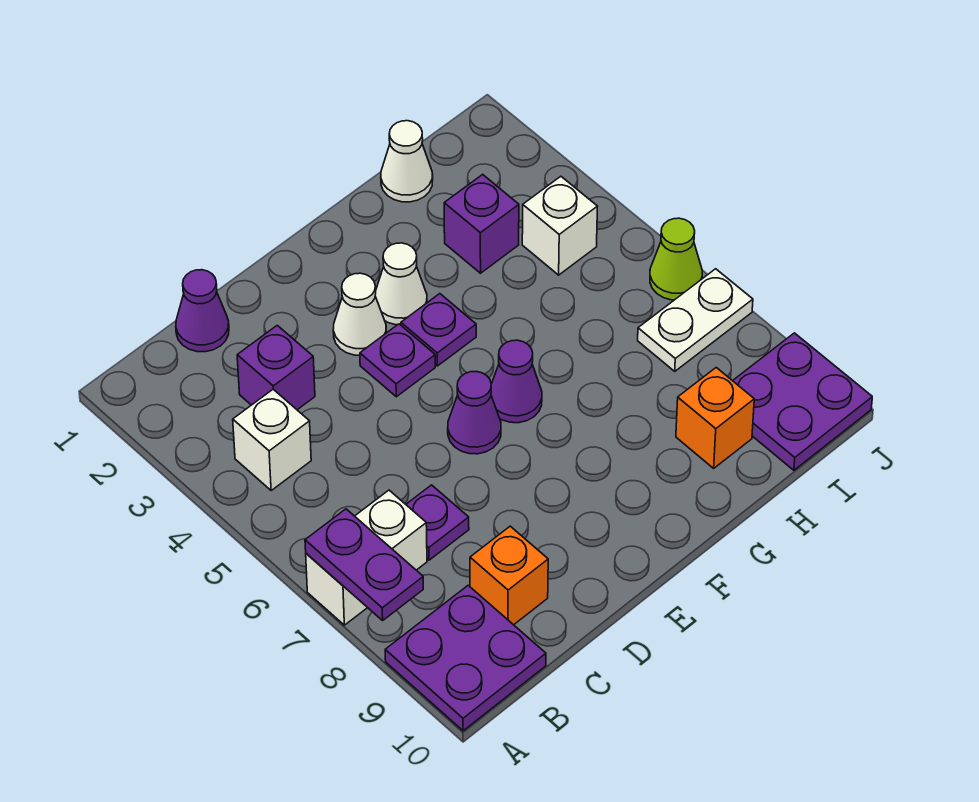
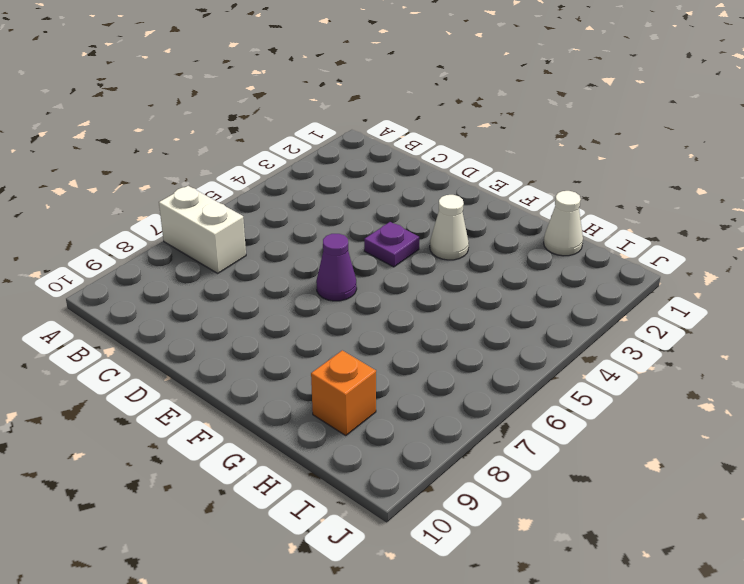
none -> purple plate A9:B10 level 1
none -> white brick B4 level 1
none -> purple cone C1 level 1

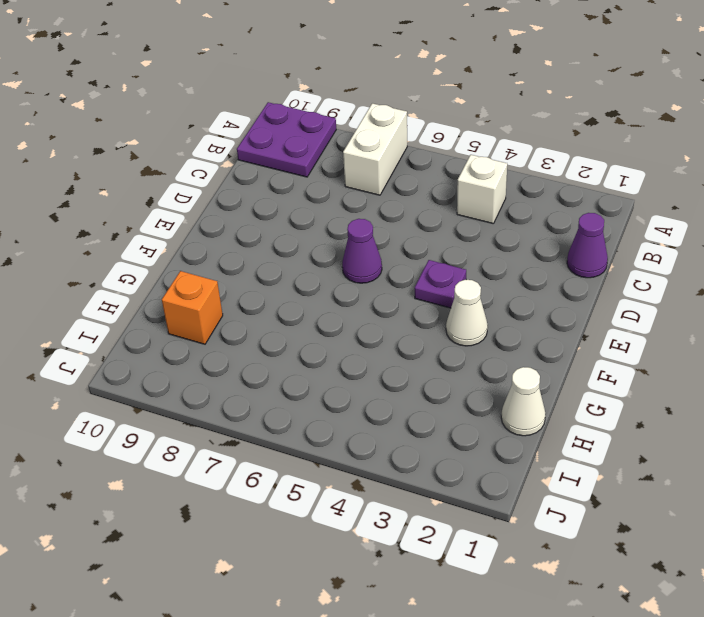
none -> purple brick C3 level 1
none -> purple plate C7 level 1
none -> orange brick C9 level 1

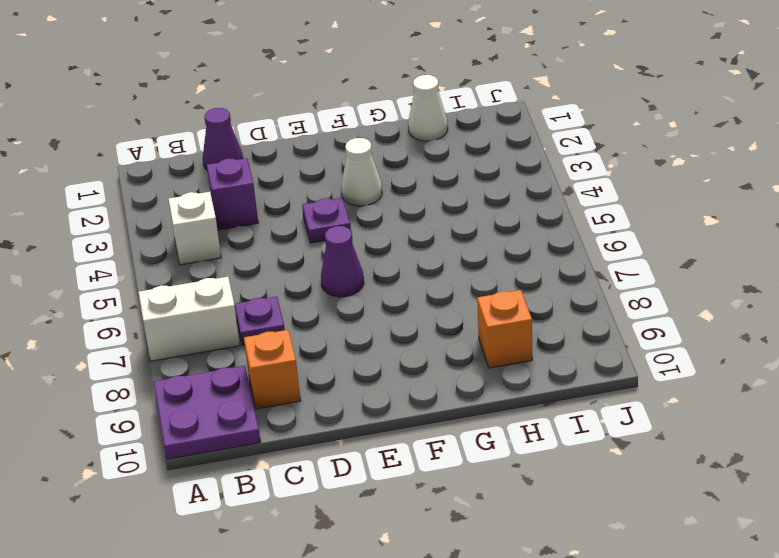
none -> white cone E3 level 1
none -> purple plate F4 level 1
none -> purple cone F6 level 1

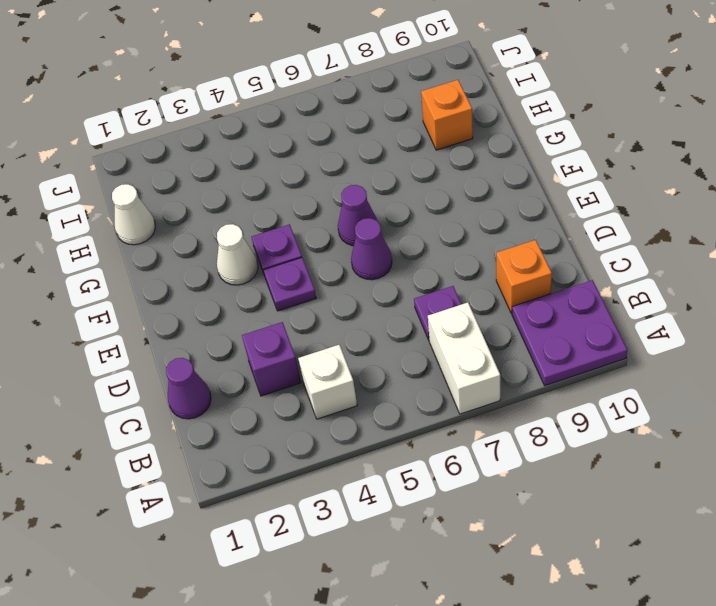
none -> white cone E3 level 1
none -> purple brick H3 level 1
none -> white brick I4 level 1

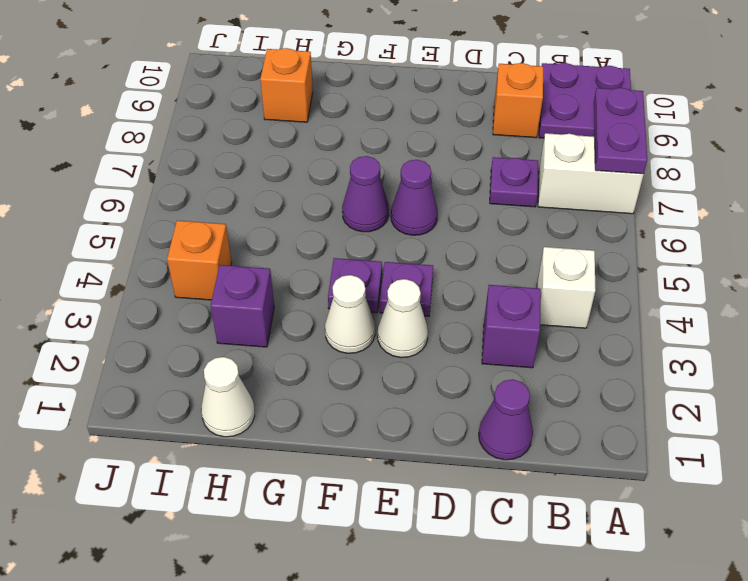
orange brick I4 level 1 -> white brick I4 level 1
none -> white plate I7:J7 level 1
none -> purple plate I9:J10 level 1
none -> lime cone J6 level 1

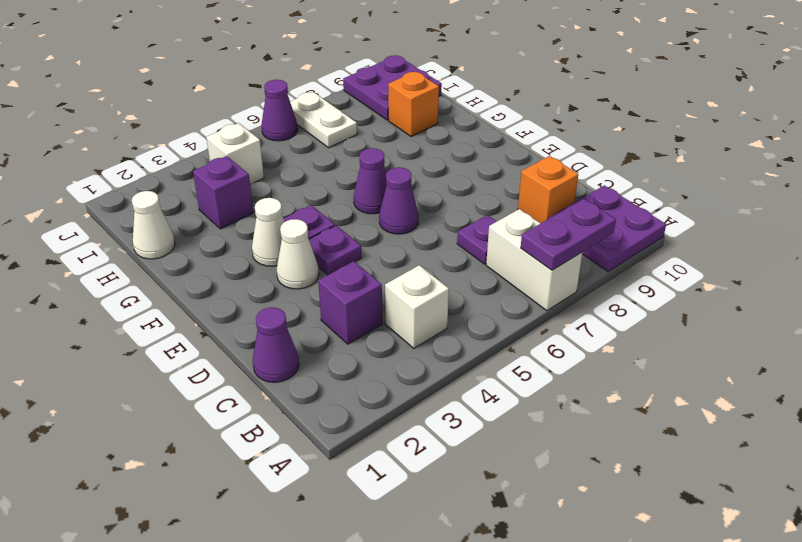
purple cone J6 level 1 -> lime cone J6 level 1

